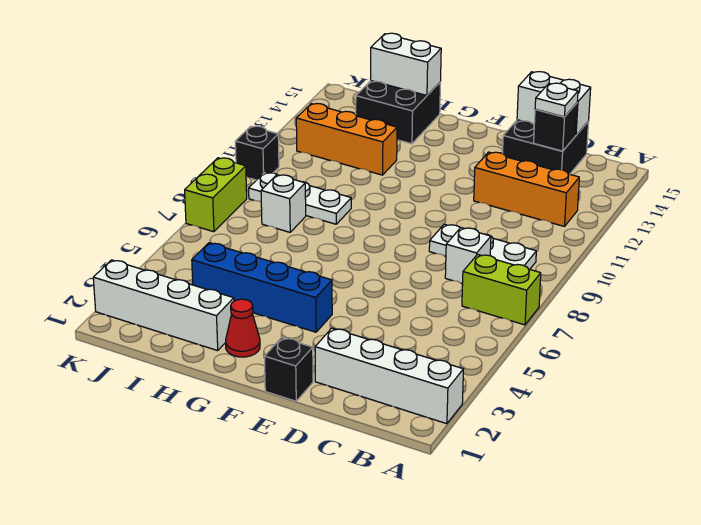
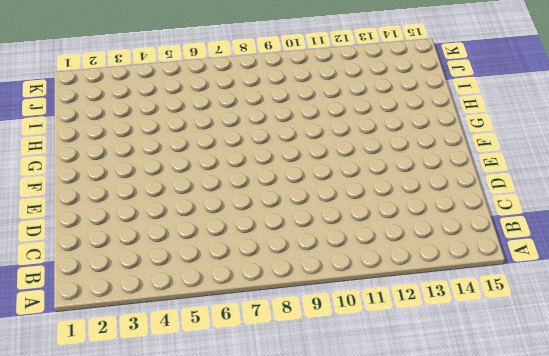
none -> white brick A2:D2 level 1
none -> lime brick A7:B7 level 1
none -> white plate B9:D9 level 1

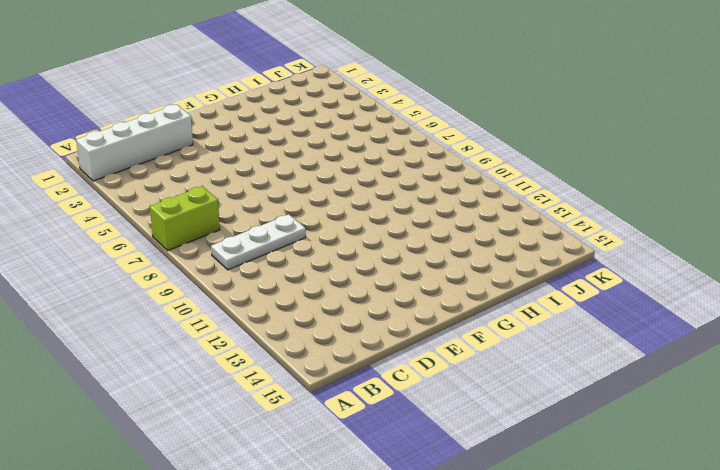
none -> orange brick B12:D12 level 1
none -> white brick C8 level 1
none -> black brick C14:D15 level 1

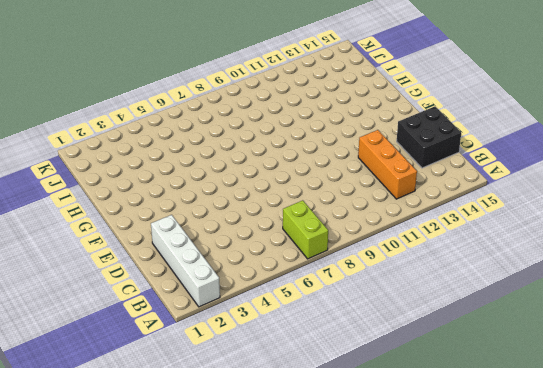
none -> white plate B9:D9 level 1
none -> white brick C8 level 1
none -> black brick E1 level 1

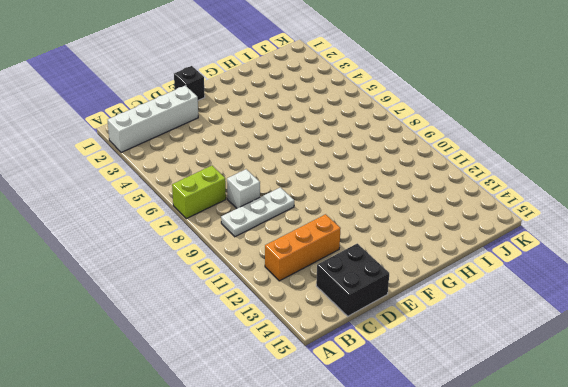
none -> blue brick F4:I4 level 1
none -> red cone G2 level 1
none -> white brick H2:K2 level 1

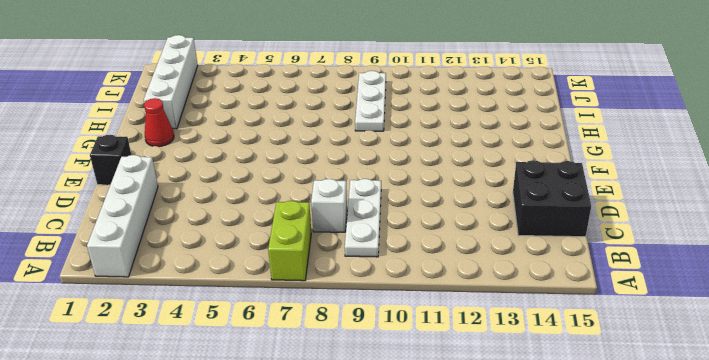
none -> orange brick B12:D12 level 1
none -> blue brick F4:I4 level 1
none -> orange brick H12:J12 level 1

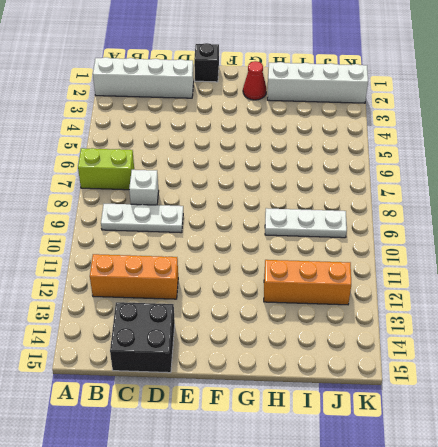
none -> blue brick F4:I4 level 1
none -> black brick H14:I15 level 1
none -> white brick I8 level 1

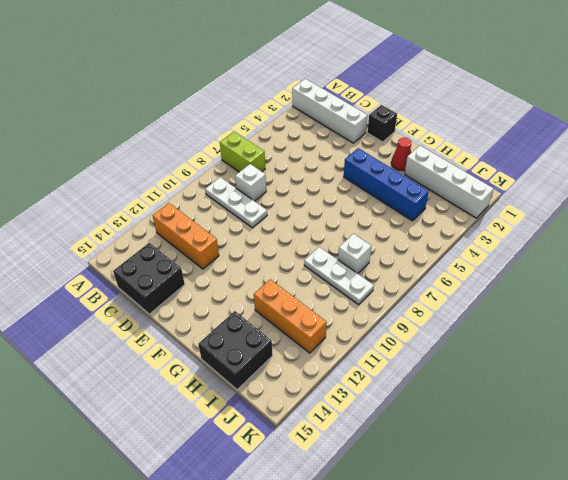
none -> lime brick K7:K8 level 1
none -> black brick K10 level 1
none -> black brick C14 level 2

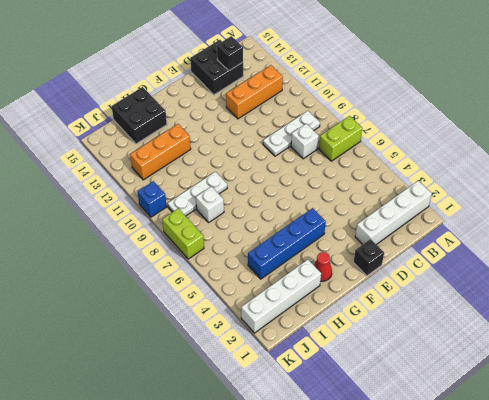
blue brick K10 level 1 -> black brick K10 level 1
none -> white brick C15:D15 level 2
none -> white brick H15:I15 level 2
none -> white plate C14 level 3

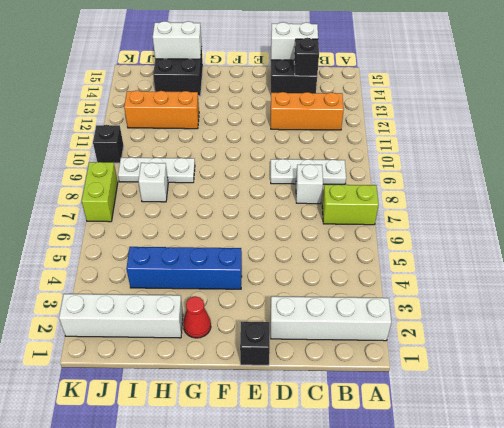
none -> white plate C14 level 3

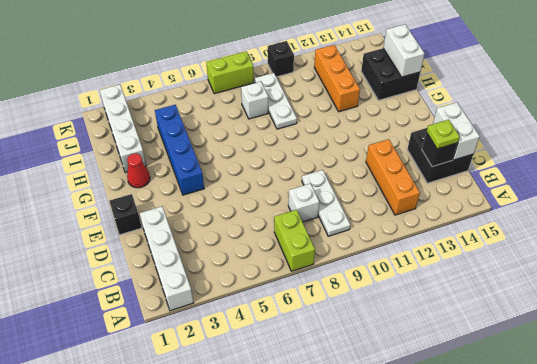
lime plate C14 level 3 -> white plate C14 level 3

